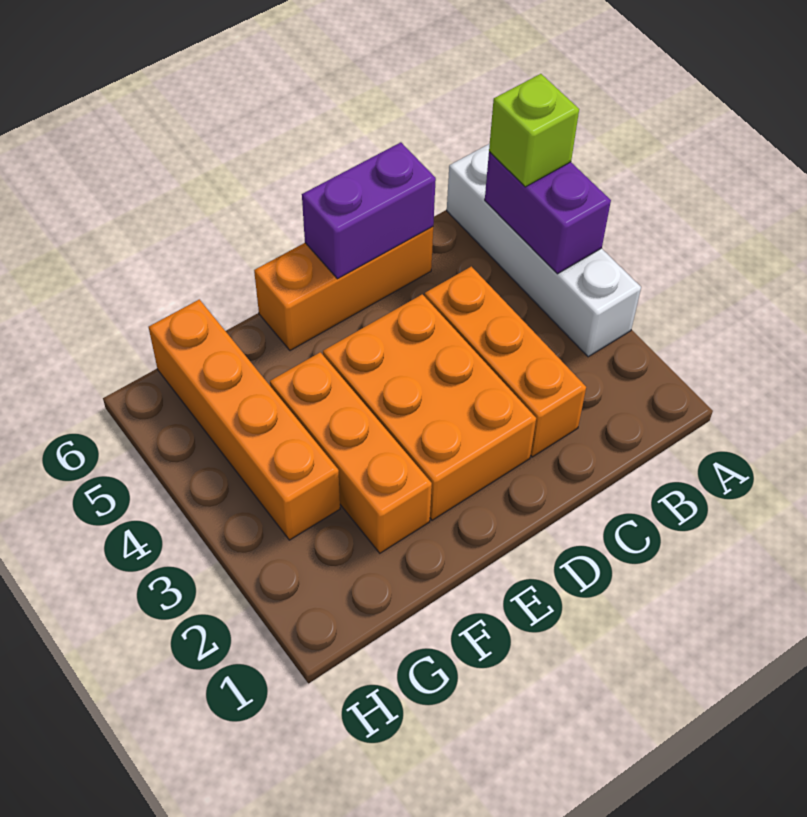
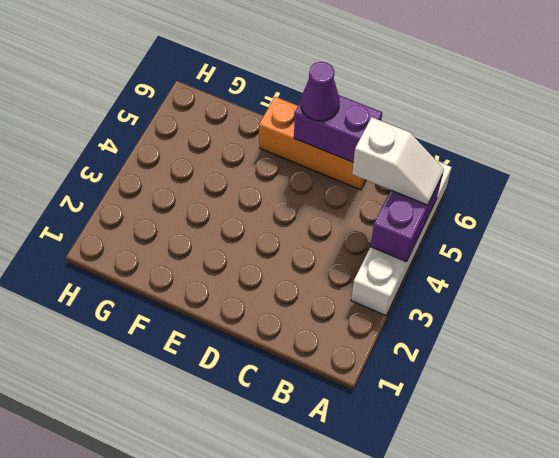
white slope A5:B5 level 3 top B -> lime brick A5 level 3
purple cone D6 level 3 -> none
none -> orange brick C2:C4 level 1
none -> orange brick D2:E4 level 1

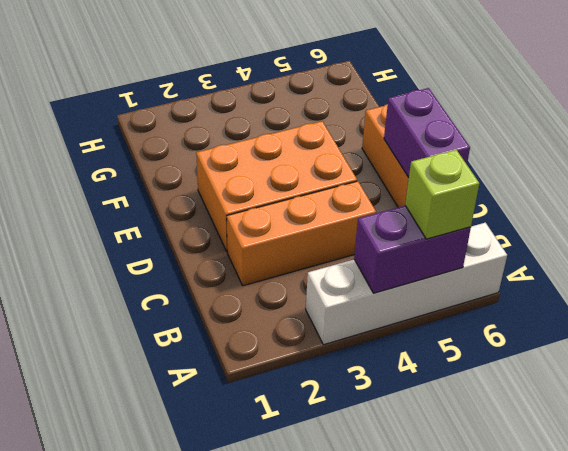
none -> orange brick F2:F4 level 1
none -> orange brick G3:G6 level 1

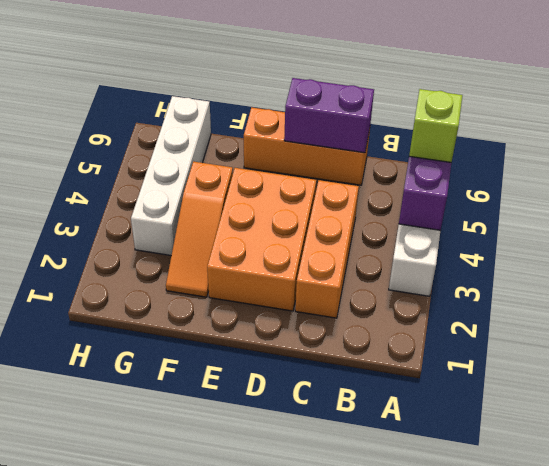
orange slope F2:F4 level 1 top 4 -> orange brick F2:F4 level 1
white brick G3:G6 level 1 -> orange brick G3:G6 level 1

